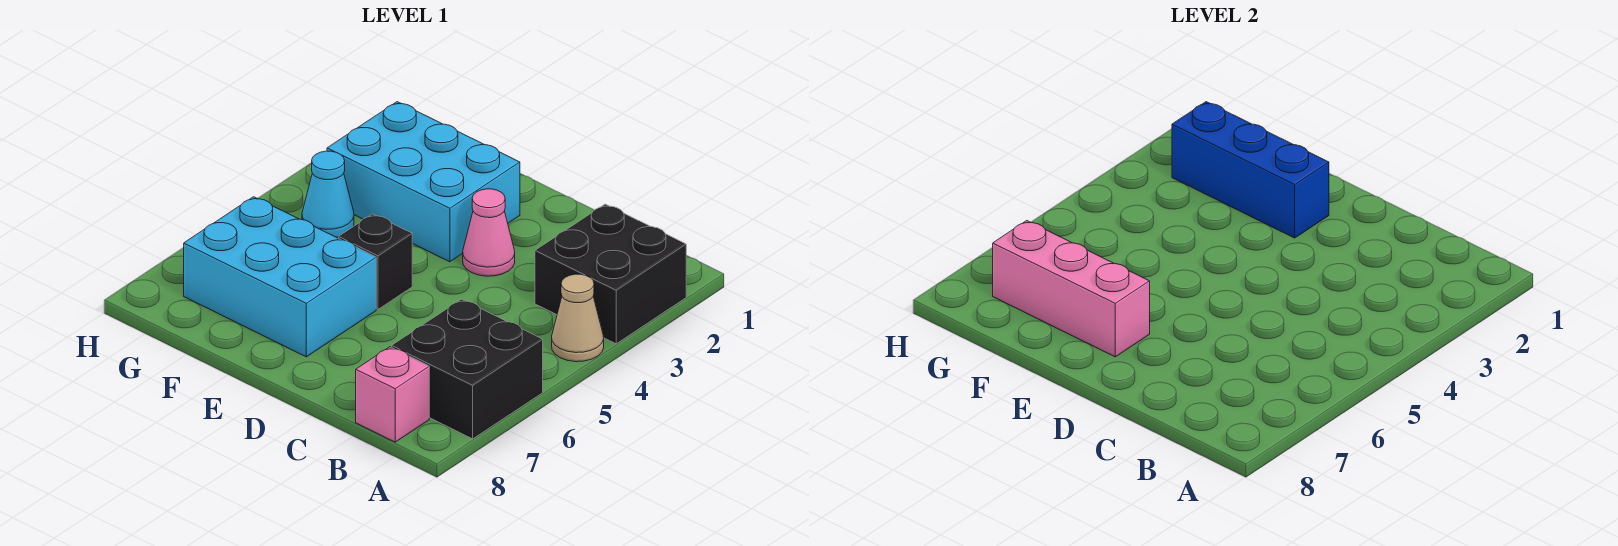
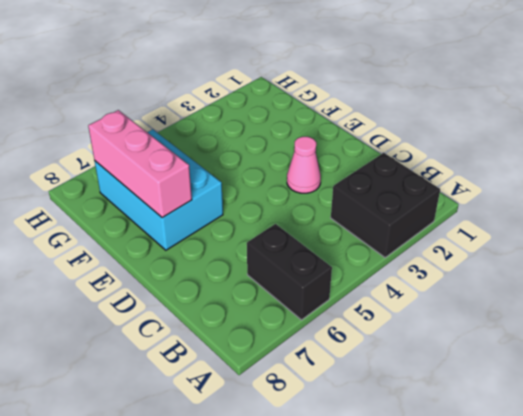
black brick A6:B6 level 1 -> black brick A6:B7 level 1
none -> tan cone A4 level 1
none -> pink brick B8 level 1

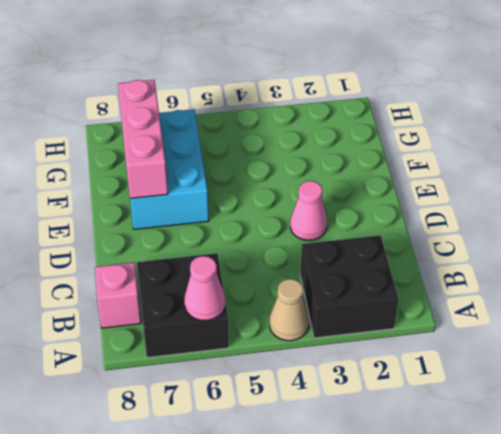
pink cone A6 level 2 -> none
none -> cyan brick E2:G3 level 1
none -> black brick E5 level 1

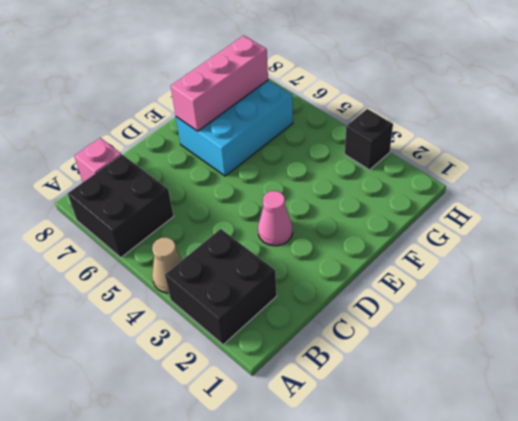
black brick H3 level 1 -> black brick E5 level 1
none -> cyan brick E2:G3 level 1
none -> cyan cone G4 level 1

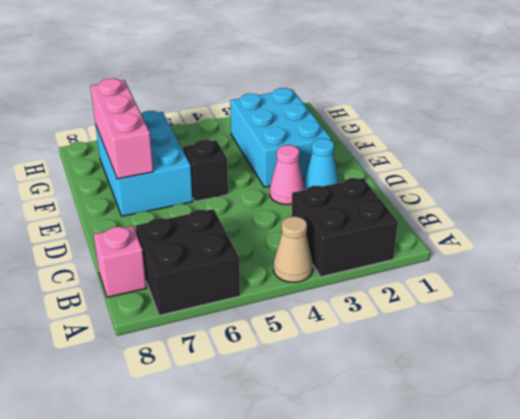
cyan cone D2 level 1 -> cyan cone G4 level 1
none -> blue brick E2:G2 level 2

